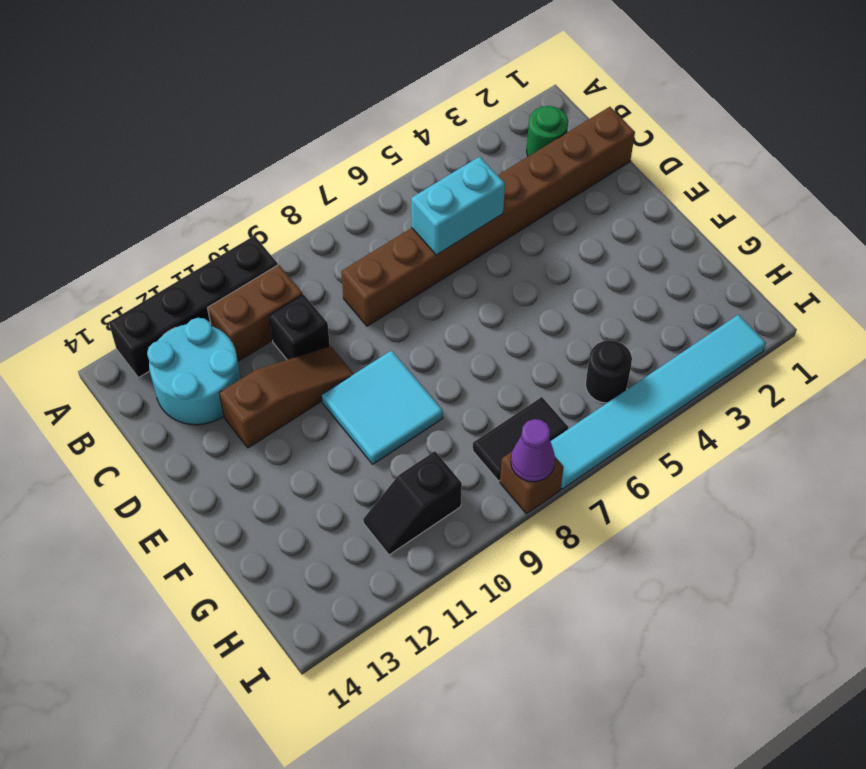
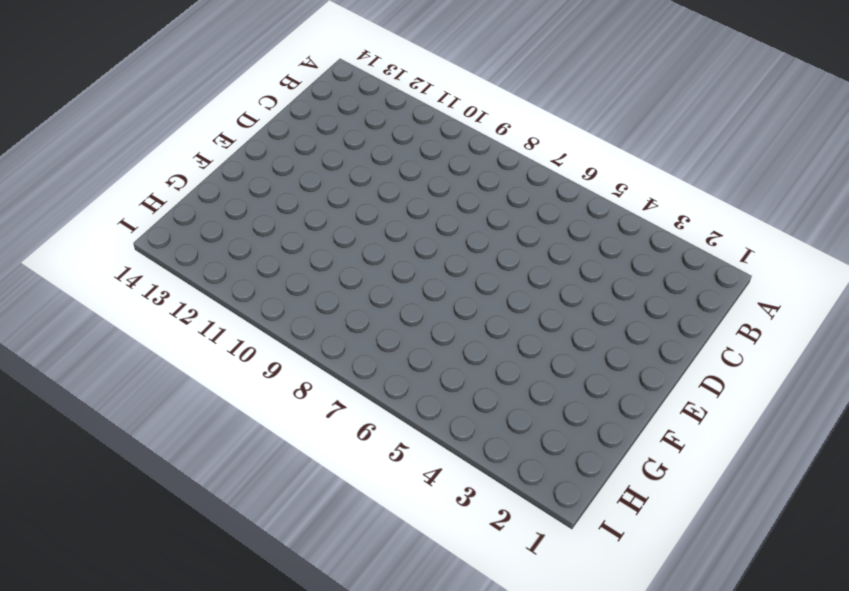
none -> black brick A10:A13 level 1
none -> green round brick B2 level 1
none -> brown brick B10:B11 level 1

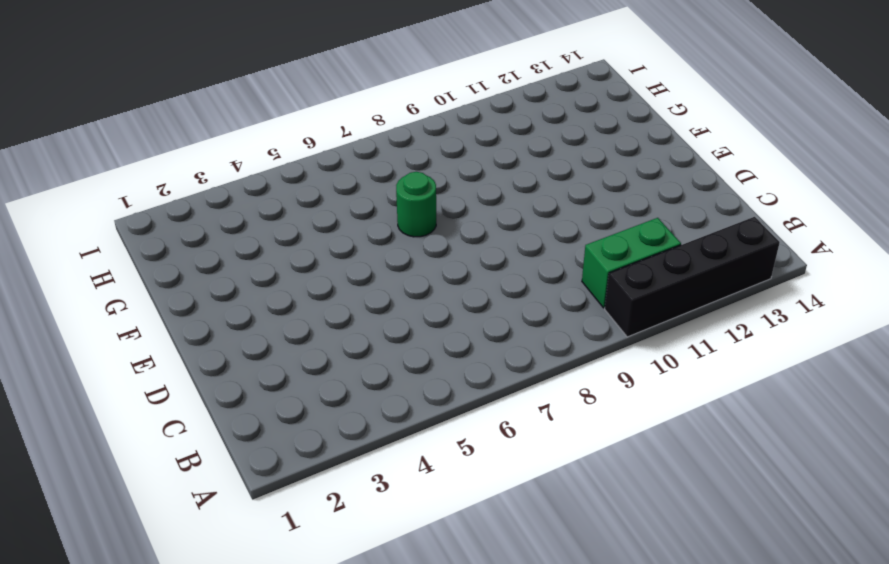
green brick B10:B11 level 1 -> brown brick B10:B11 level 1
green round brick F7 level 1 -> green round brick B2 level 1
none -> cyan round brick B12:C13 level 1
none -> brown brick C1:C8 level 1
none -> black brick C10 level 1

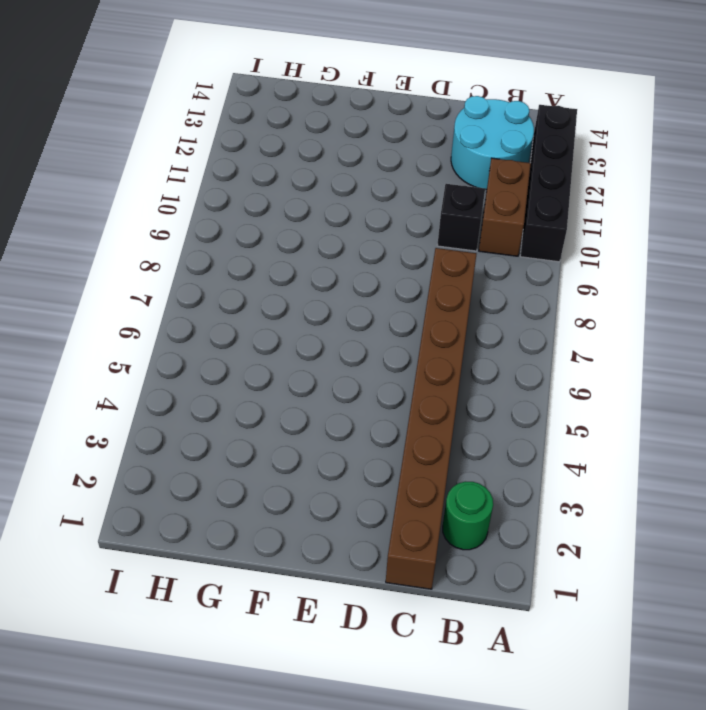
none -> brown slope D10:D12 level 1 top 12
none -> cyan tile E9:F10 level 1
none -> black round brick H5 level 1

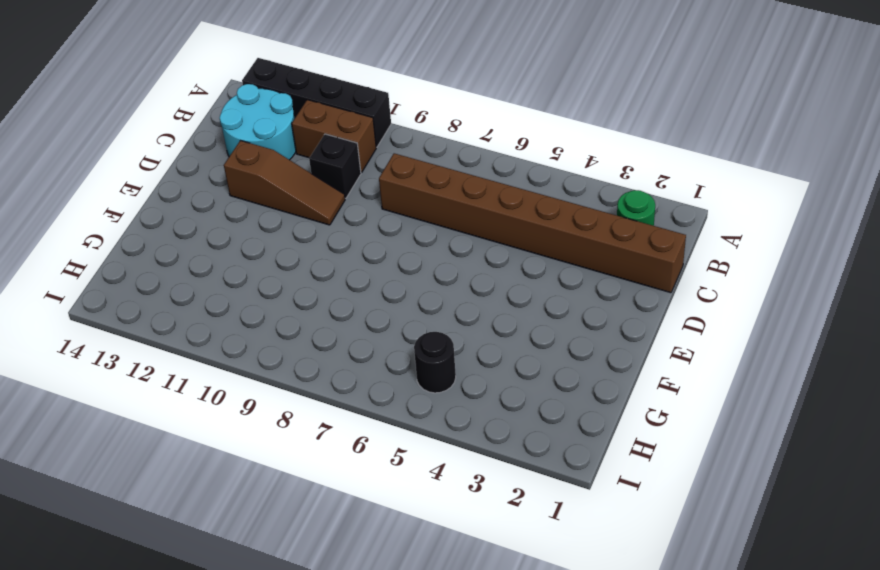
none -> cyan tile E9:F10 level 1
none -> black tile H7:H8 level 1
none -> black slope H10:H11 level 1 top 10

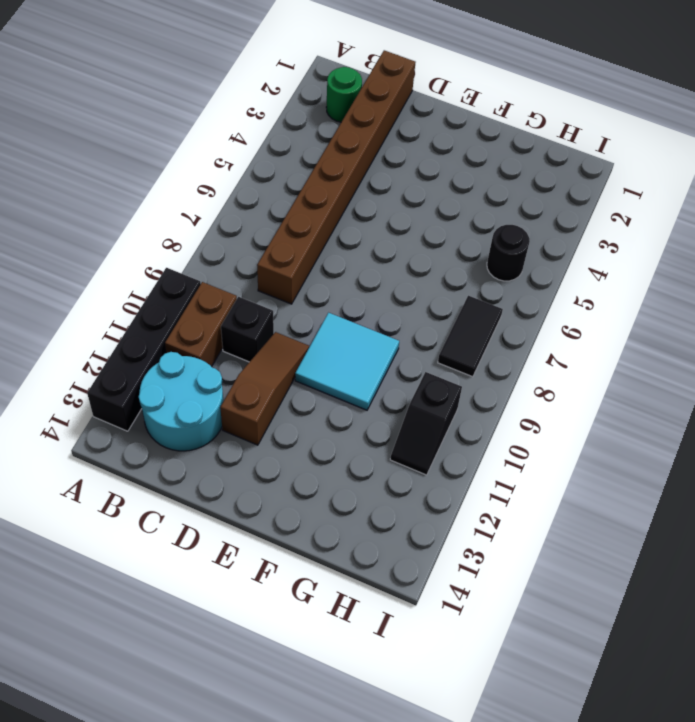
none -> cyan tile I2:I7 level 1
none -> brown brick I8 level 1
none -> cyan brick C5:C6 level 2

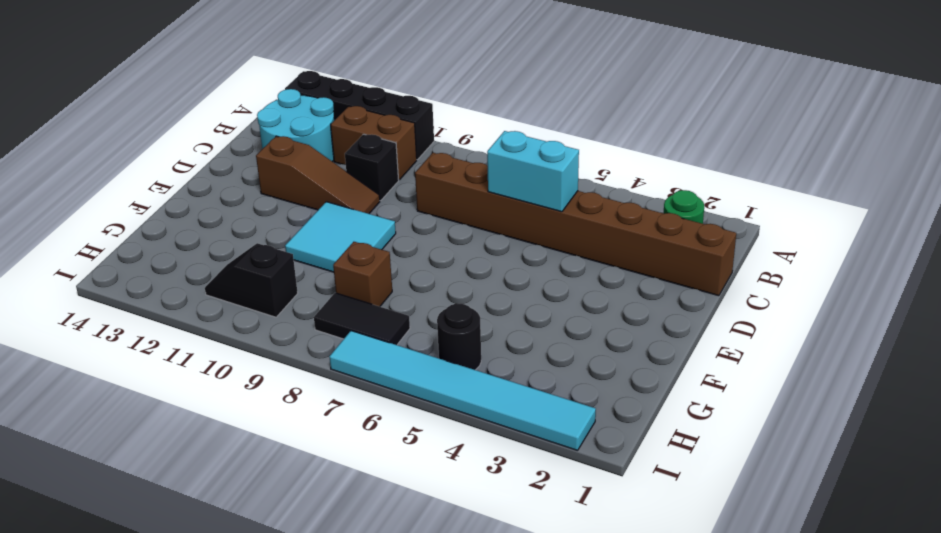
brown brick G8 level 1 -> brown brick I8 level 1
none -> purple cone I8 level 2

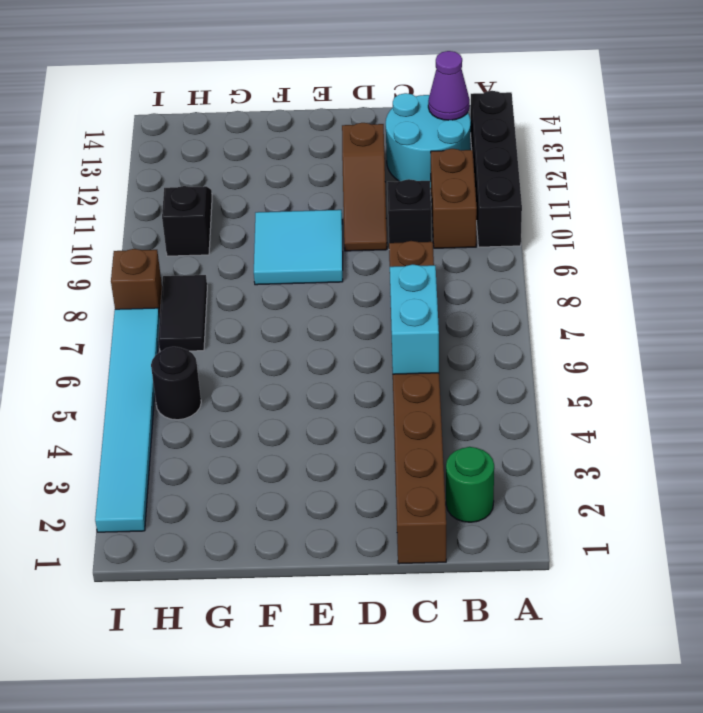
purple cone B13 level 2 -> purple cone I8 level 2

